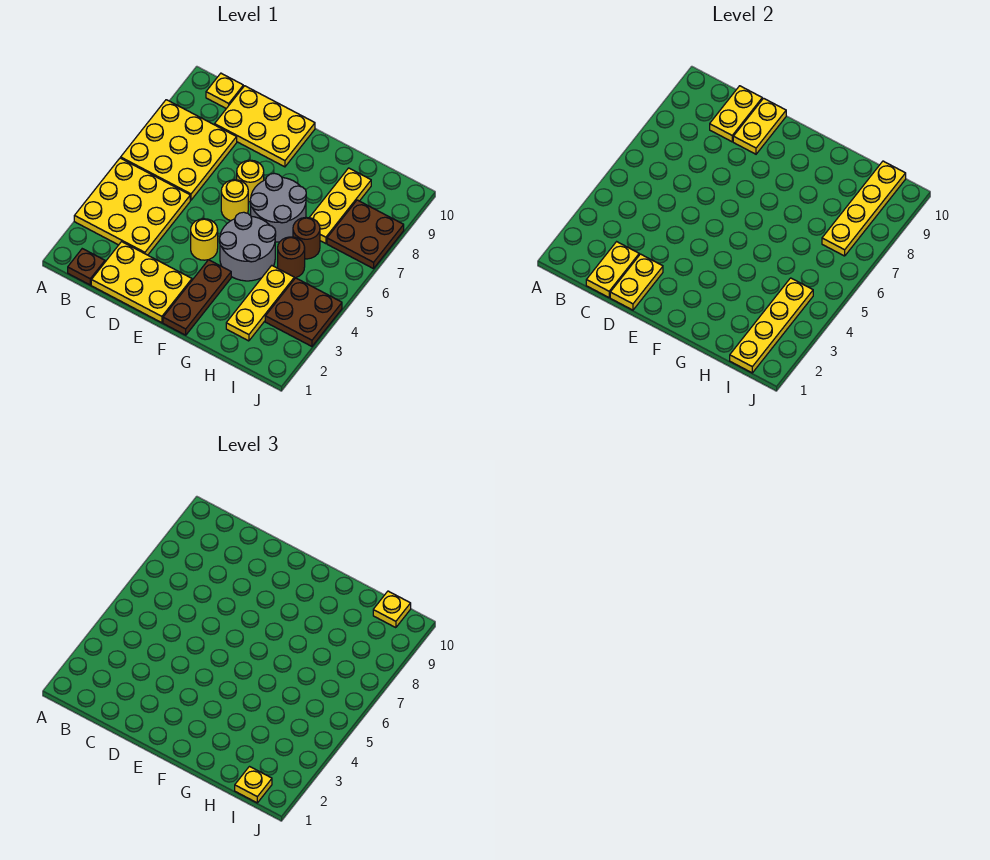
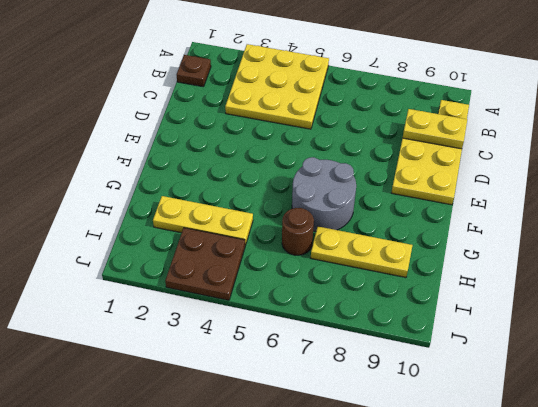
none -> yellow plate A6:C8 level 1
none -> yellow plate C1:E2 level 1
none -> yellow round brick E4 level 1

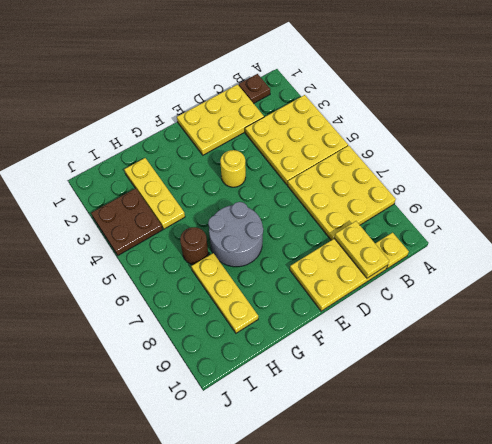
none -> yellow round brick E6 level 1
none -> yellow round brick E7 level 1
none -> brown plate F1:F3 level 1

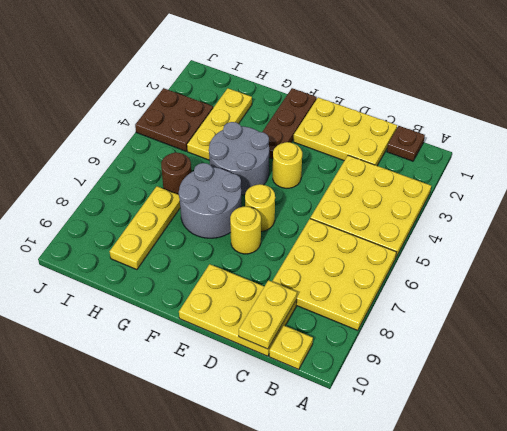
none -> brown round brick H5 level 1
none -> brown plate I7:J8 level 1
none -> yellow plate C1:C2 level 2

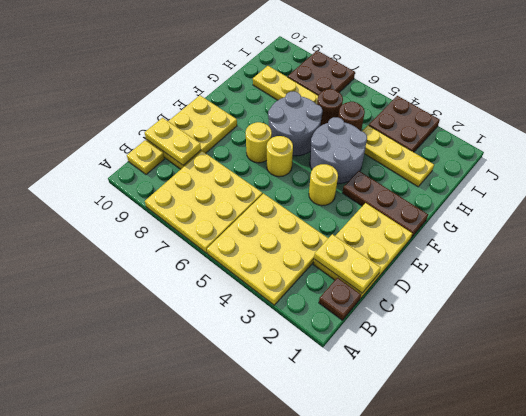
none -> yellow plate D1:D2 level 2
none -> yellow plate D9:D10 level 2
none -> yellow plate I1:I4 level 2

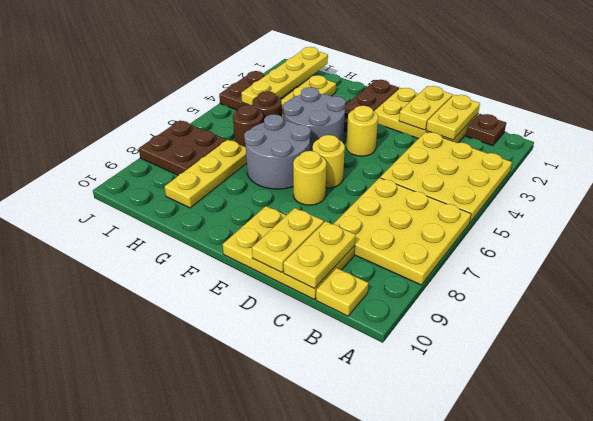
none -> yellow plate I7:I10 level 2
none -> yellow plate I1 level 3
none -> yellow plate I10 level 3

